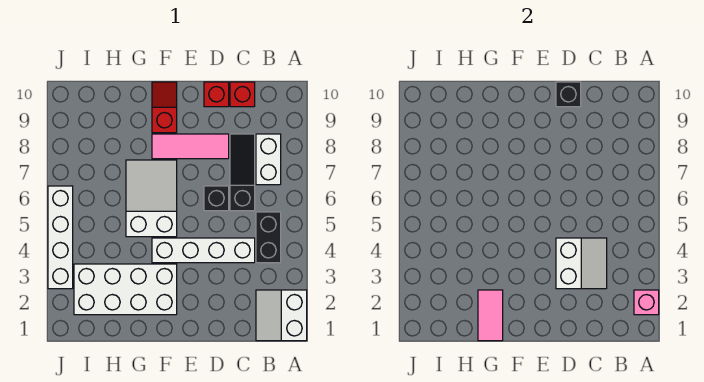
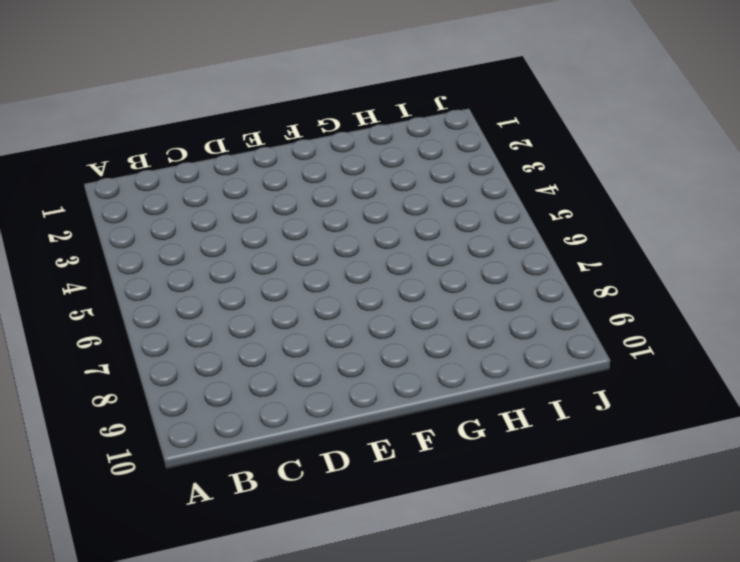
none -> white slope A1:B2 level 1 top A
none -> black brick B4:B5 level 1
none -> white brick B7:B8 level 1

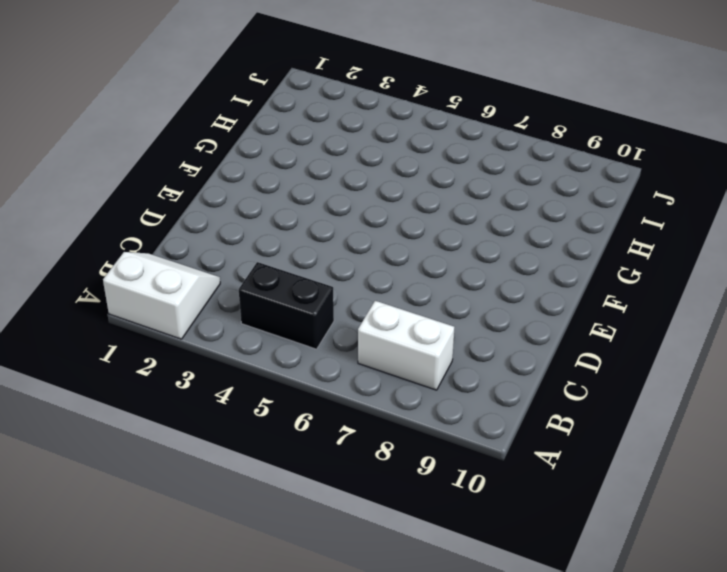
none -> white brick C4:F4 level 1
none -> black slope C6:C8 level 1 top 6
none -> red brick C10 level 1

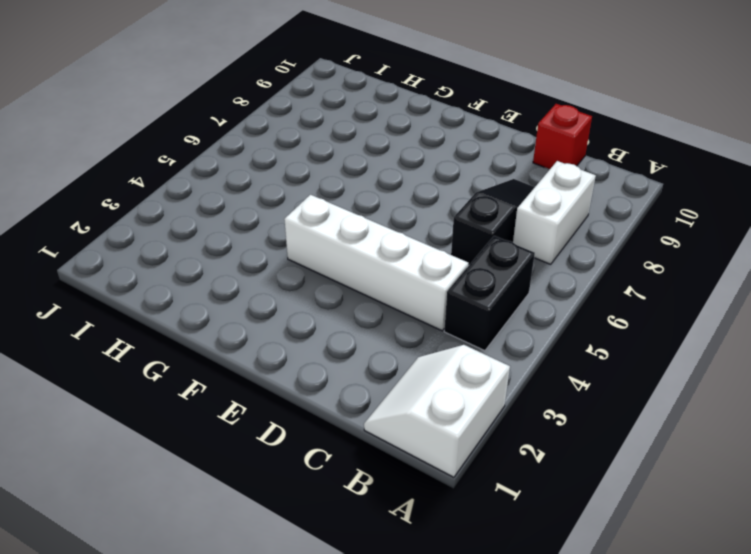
none -> black brick D6 level 1
none -> pink tile D8:F8 level 1
none -> red brick D10 level 1

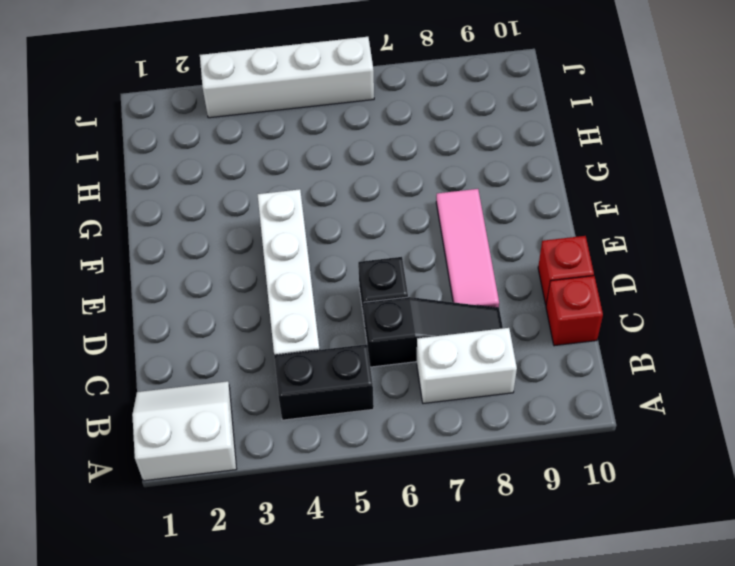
none -> white brick F2:I3 level 1
none -> white slope F5:G7 level 1 top 5
none -> red slope F9:F10 level 1 top 9

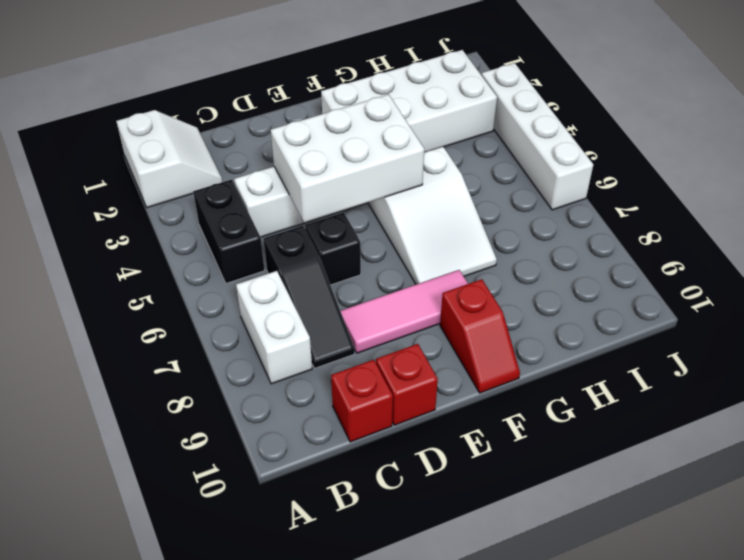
white brick D4:F5 level 2 -> white slope C3:D4 level 2 top D
none -> pink brick A2 level 2
none -> black brick D10 level 2
none -> pink tile G1:G2 level 2

